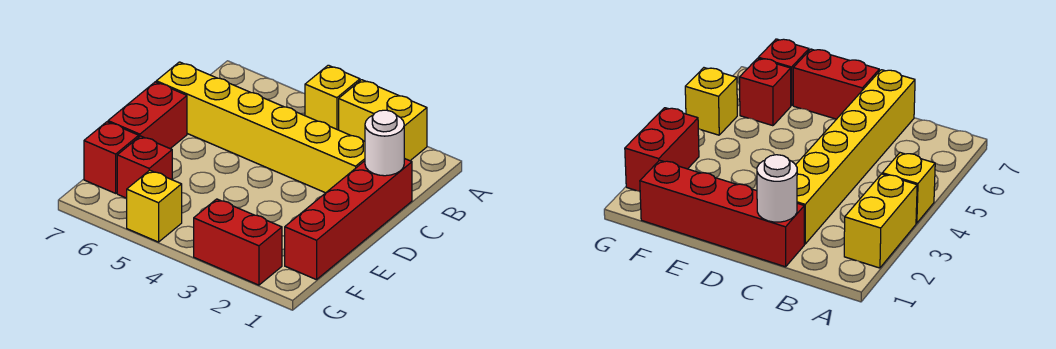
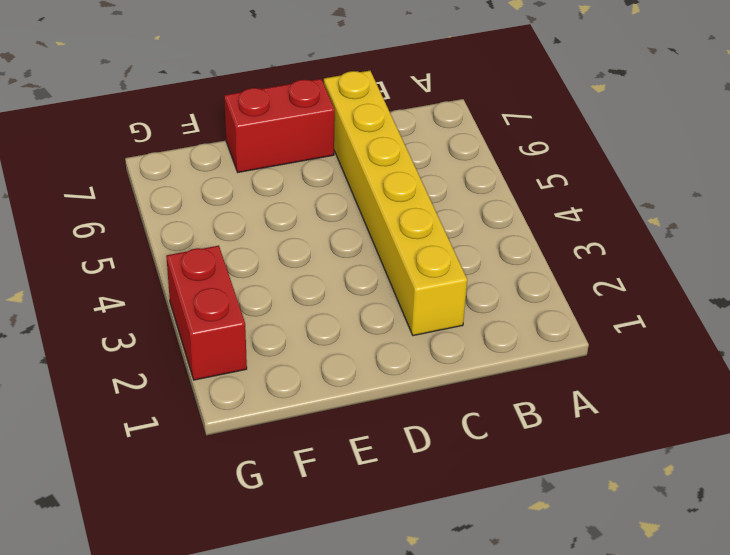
none -> yellow brick A2:A3 level 1
none -> yellow brick A4 level 1

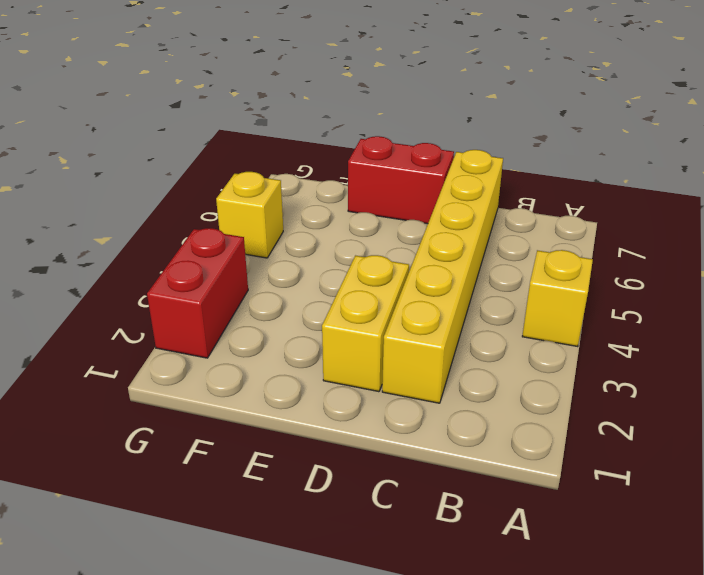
yellow brick D2:D3 level 1 -> yellow brick A2:A3 level 1
none -> red brick C1:F1 level 1
none -> red brick F6 level 1

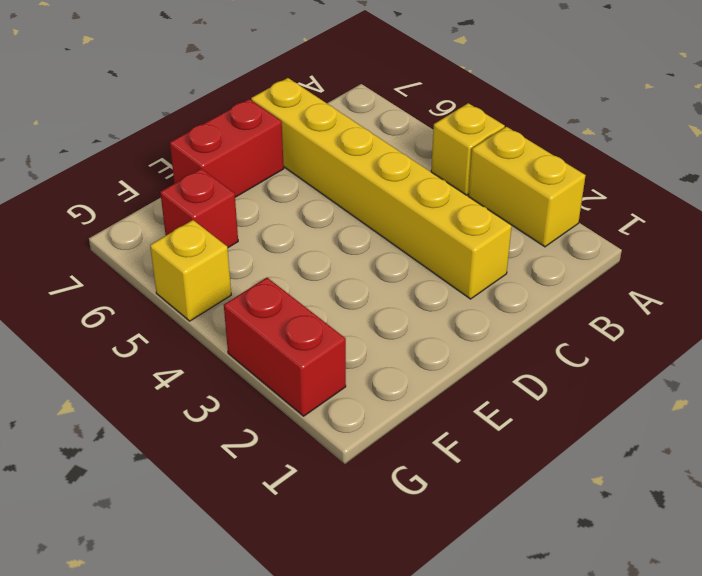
none -> red brick C1:F1 level 1
none -> red brick F7 level 1

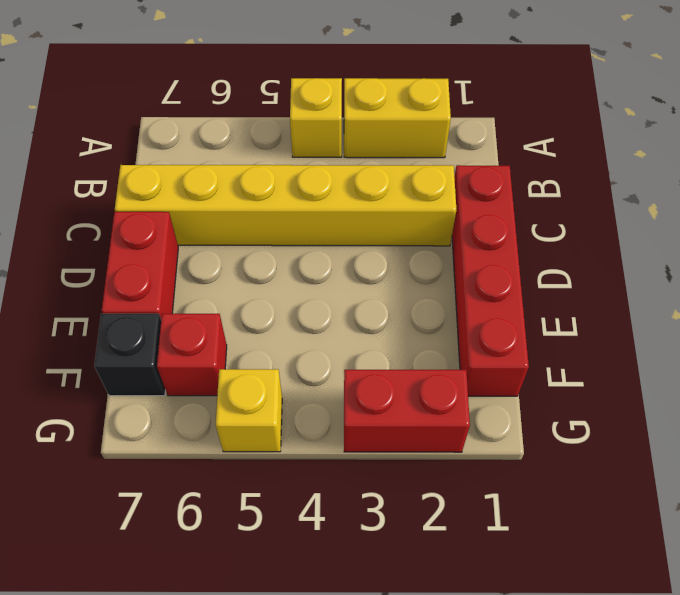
black brick F7 level 1 -> red brick F7 level 1
none -> white round brick C1 level 2

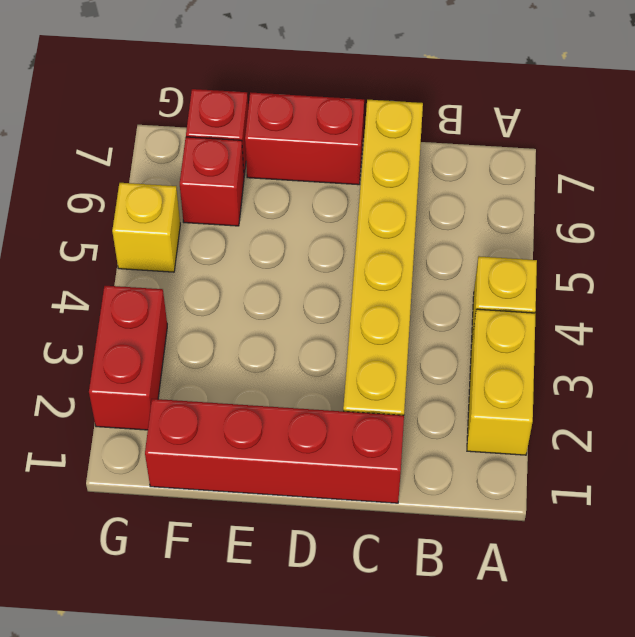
none -> white round brick C1 level 2

